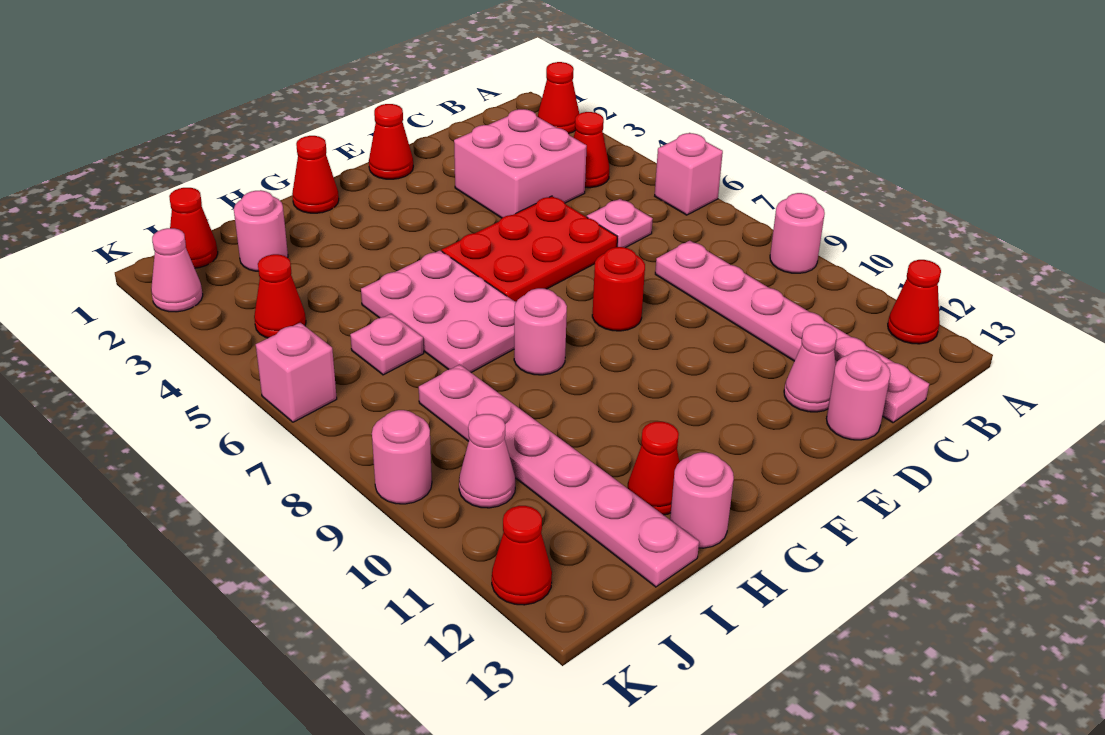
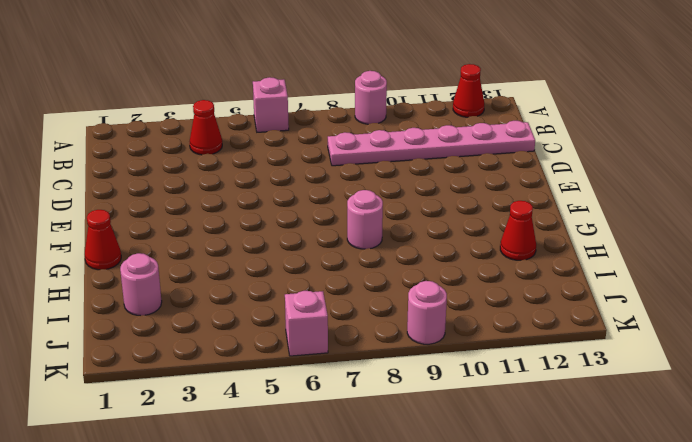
none -> red cone A2 level 1
none -> pink brick C3:D4 level 1
none -> pink plate C6 level 1

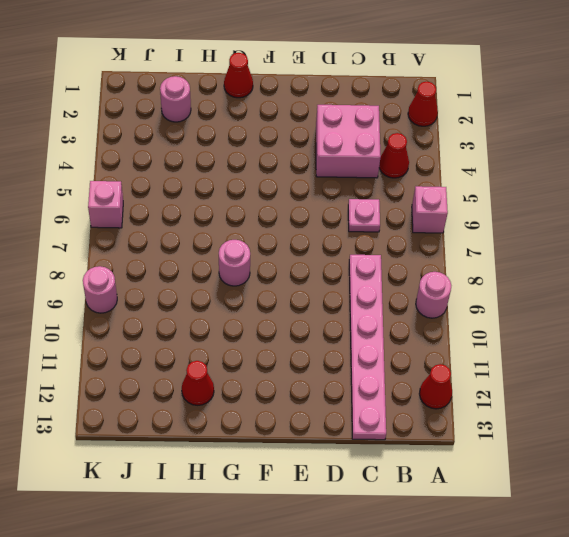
none -> red plate D5:F6 level 1
none -> pink cone D12 level 1
none -> pink round brick D13 level 1

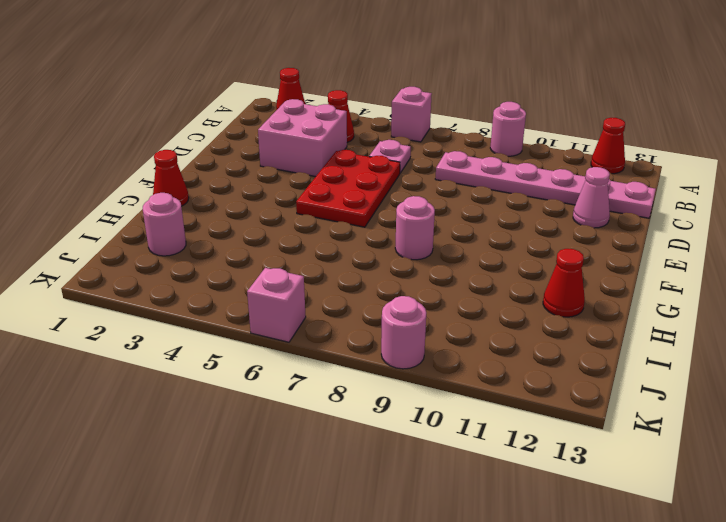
none -> pink round brick D13 level 1
none -> red cone E1 level 1
none -> red round brick E8 level 1

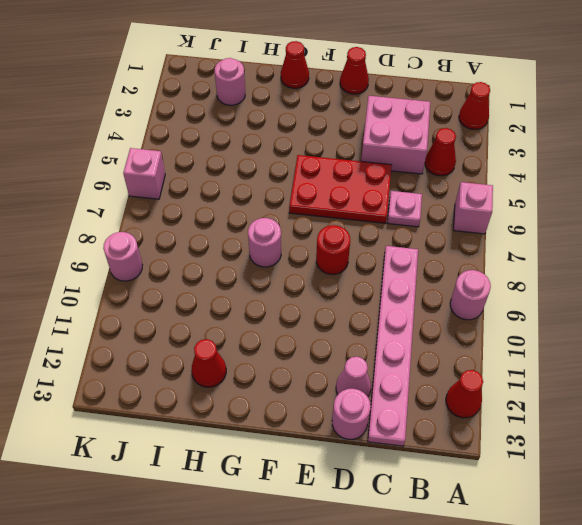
none -> pink plate G5:H7 level 1
none -> pink round brick H13 level 1
none -> pink plate I6 level 1

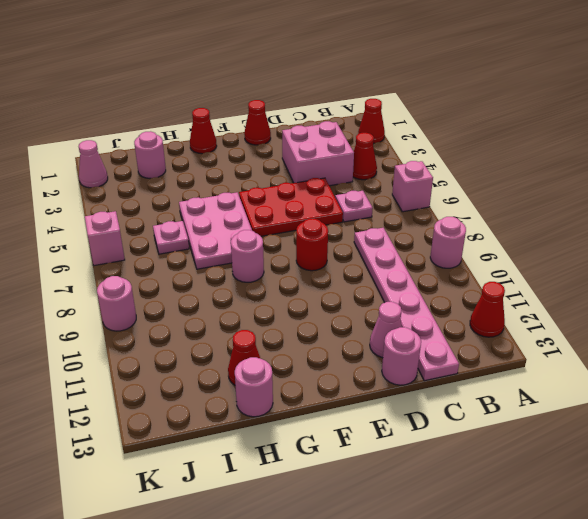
none -> pink plate I8:I13 level 1
none -> red cone J1 level 1
none -> red cone J4 level 1

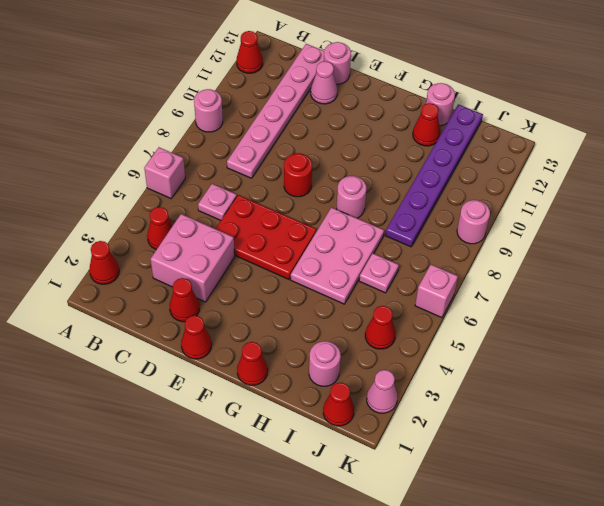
red cone D2 level 1 -> red cone K12 level 1
purple plate I8:I13 level 1 -> pink plate I8:I13 level 1
none -> pink cone J10 level 1

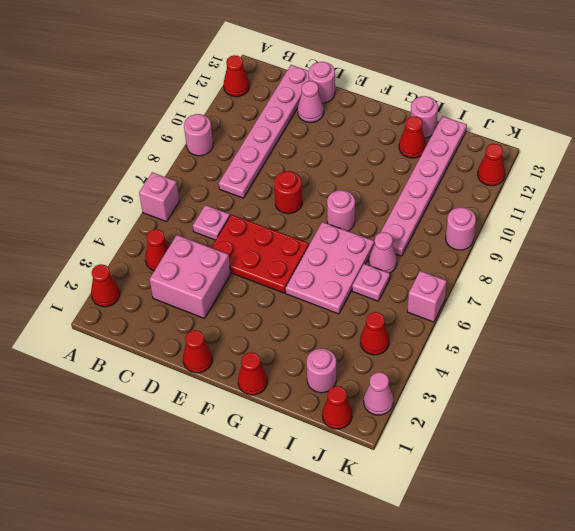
pink cone I7 level 1 -> pink cone J10 level 1

